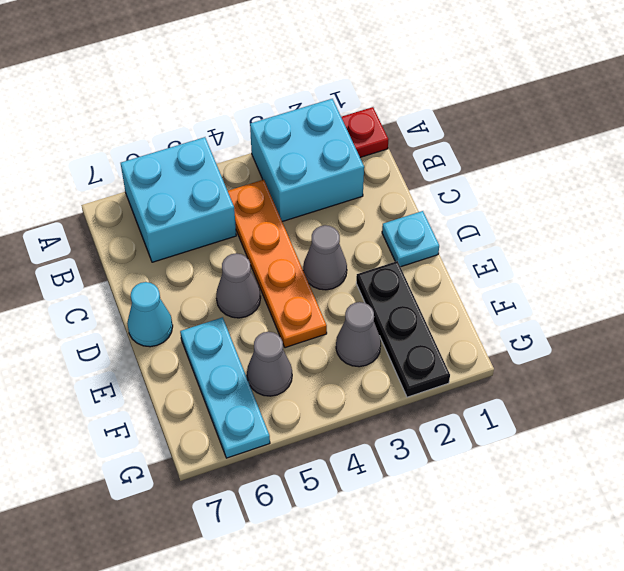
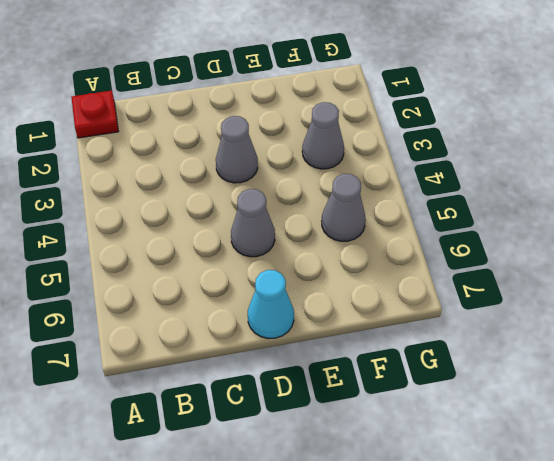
none -> cyan brick A2:B3 level 1
none -> cyan brick A5:B6 level 1
none -> orange plate B4:E4 level 1

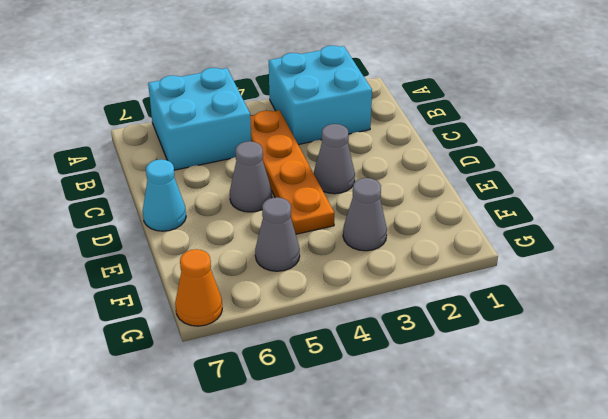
orange cone G7 level 1 -> none
none -> red plate A1 level 1
none -> cyan plate D1 level 1
none -> black plate E2:G2 level 1

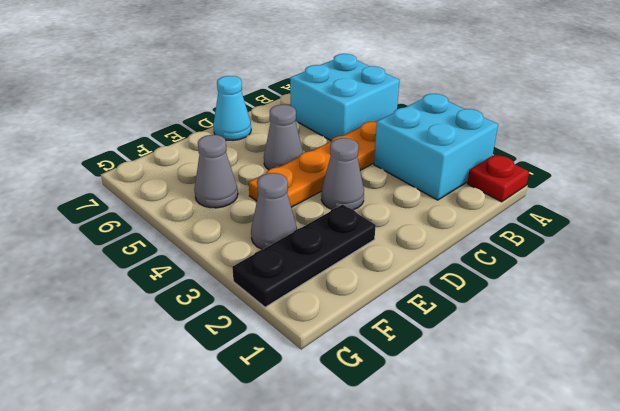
none -> cyan plate D1 level 1
none -> cyan plate E6:G6 level 1

